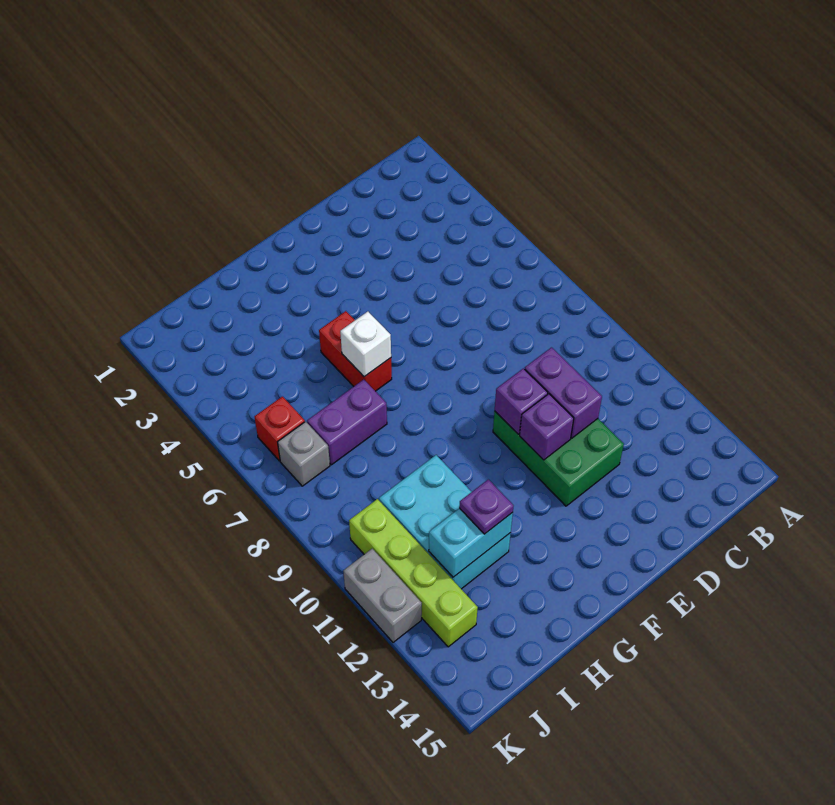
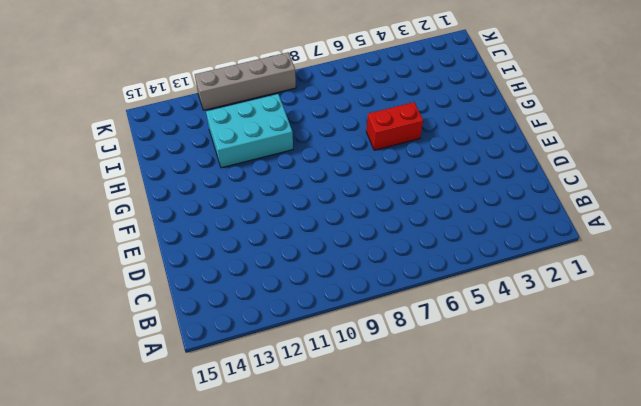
grey brick K9:K12 level 1 -> grey brick K11:K12 level 1
none -> green brick D10:E12 level 1
none -> purple brick H7:I7 level 1
none -> red brick J6 level 1

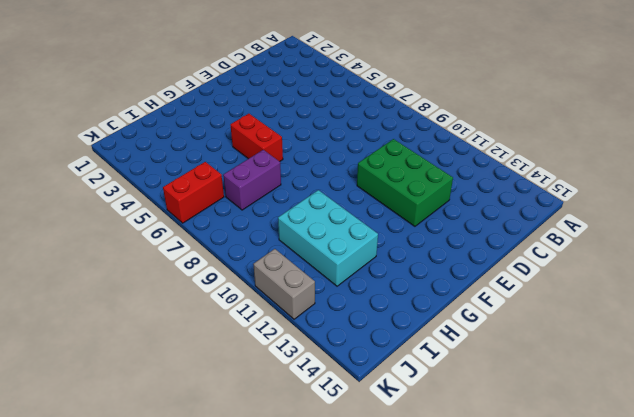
red brick J6:K6 level 1 -> red brick J6 level 1
none -> grey brick J7 level 1
none -> lime brick J10:J13 level 1
none -> purple brick D10:D11 level 2

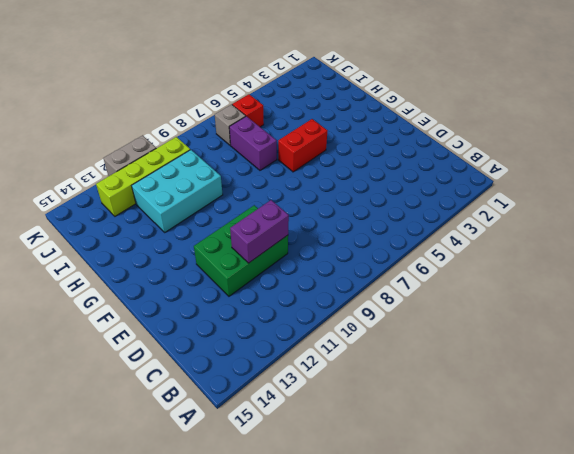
none -> purple brick E10 level 2
none -> purple brick E11 level 2
none -> white brick G6 level 2

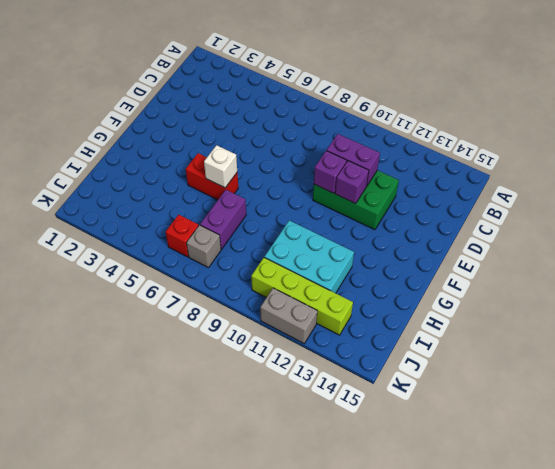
none -> cyan brick H12:I12 level 2
none -> purple plate H12 level 3

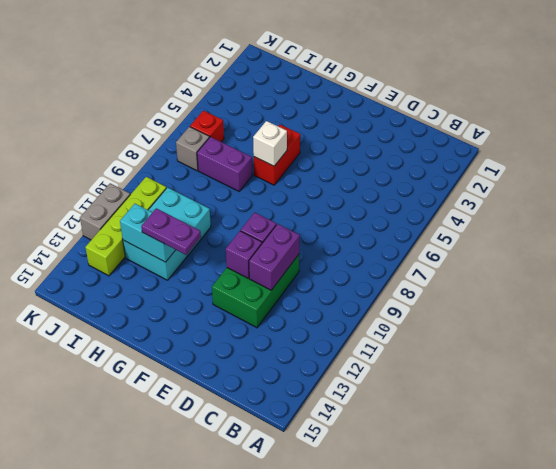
purple plate G12:H12 level 3 -> purple plate H12 level 3

